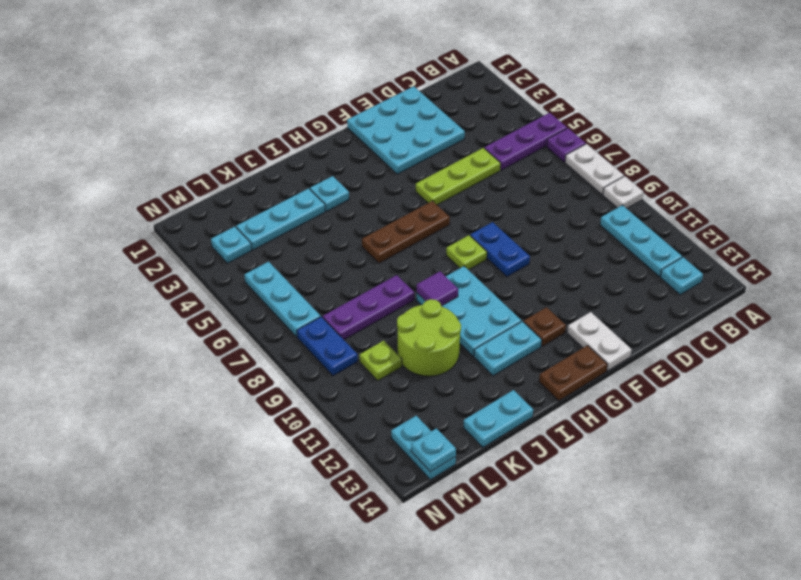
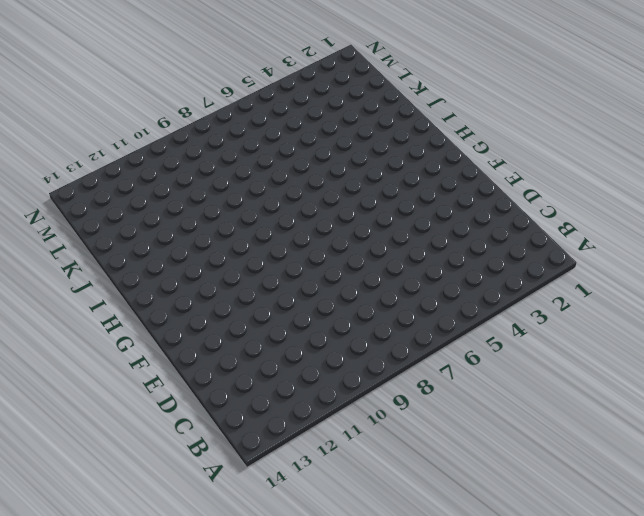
none -> purple plate A5:C5 level 1
none -> purple plate A6 level 1
none -> white plate A7:A8 level 1

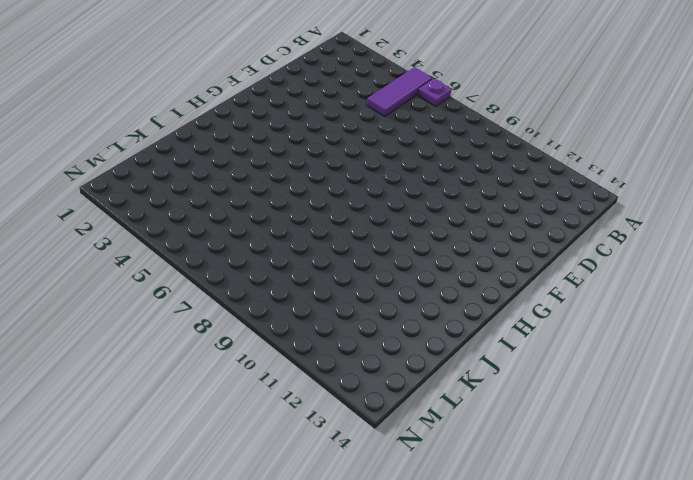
purple tile A5:C5 level 1 -> purple plate A5:C5 level 1
none -> white plate A7:A8 level 1
none -> white plate A9 level 1
none -> cyan plate B10:B12 level 1

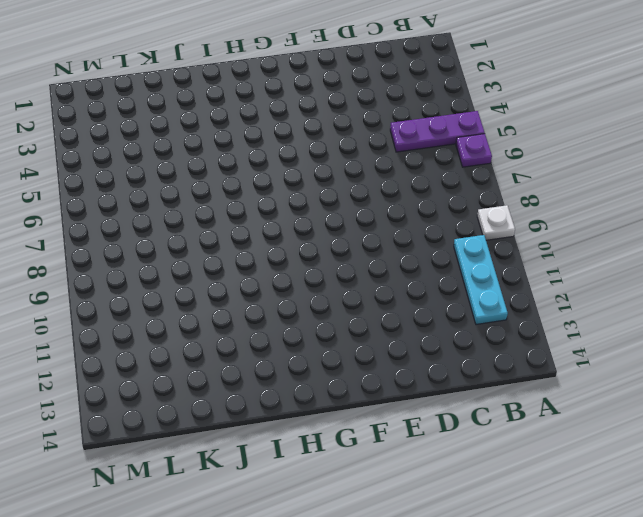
none -> white plate A7:A8 level 1
none -> cyan plate B13 level 1
none -> cyan plate D1:F3 level 1

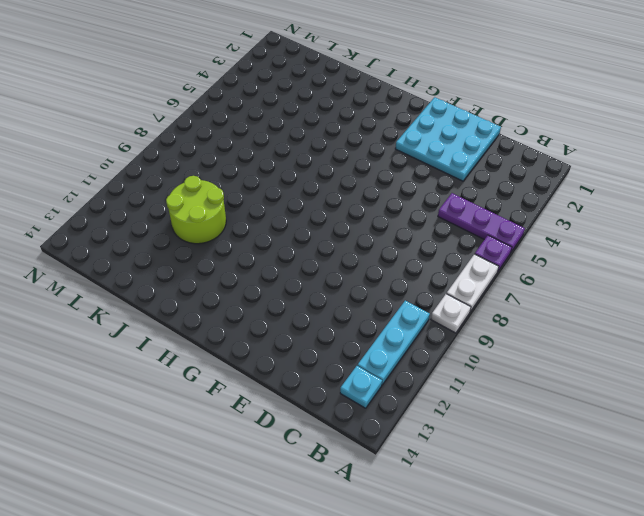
none -> lime plate D5:F5 level 1
none -> blue plate F8:F9 level 1
none -> white plate F13:F14 level 1

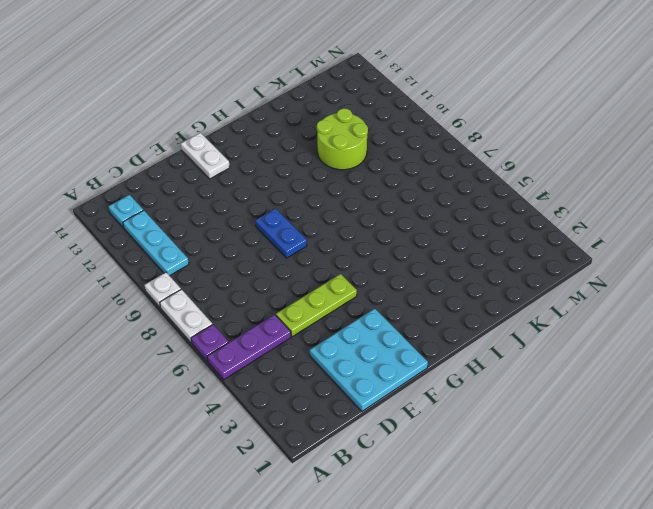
none -> brown plate G6:I6 level 1
none -> lime plate G8 level 1
none -> brown plate G12 level 1

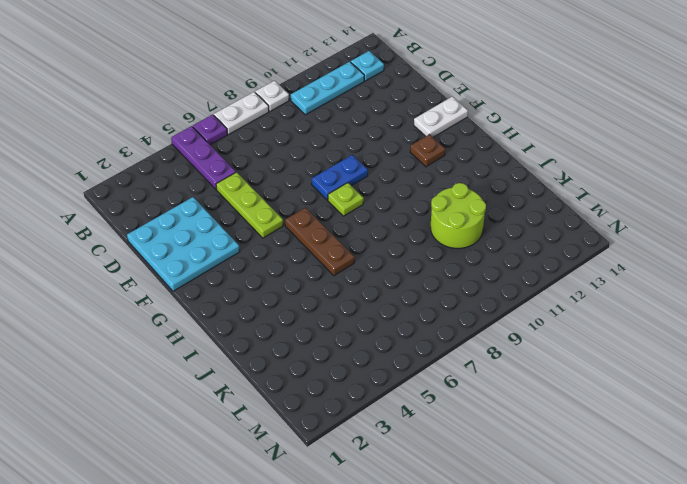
none -> brown plate G14:H14 level 1
none -> cyan plate H9:I11 level 1
none -> cyan plate H12:I12 level 1

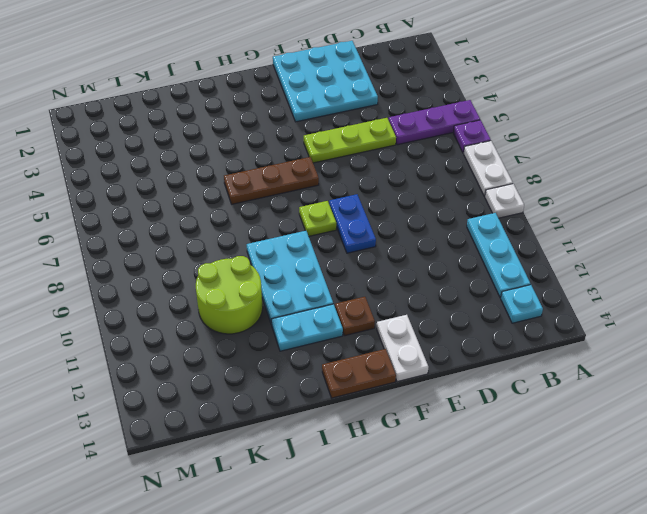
none -> cyan plate I3 level 1
none -> cyan plate J3:L3 level 1
none -> purple plate J8:L8 level 1

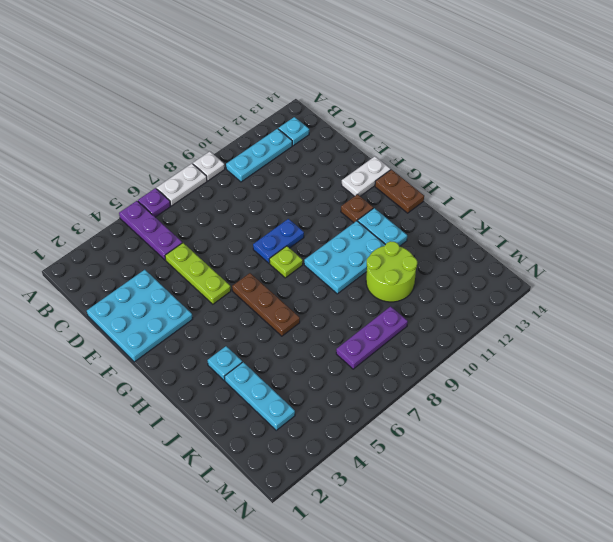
purple plate L7:L9 level 1 -> purple plate J8:L8 level 1
none -> cyan plate J14:K14 level 1
none -> lime plate L10 level 1
none -> cyan plate M3 level 1

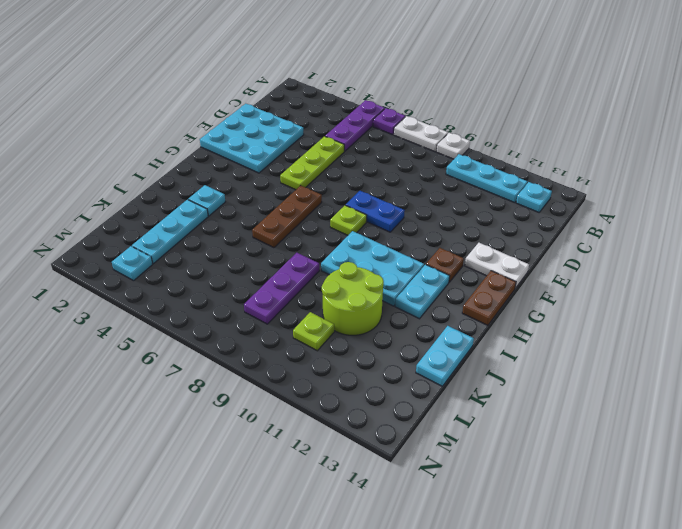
none -> cyan plate M5:M7 level 1
none -> blue plate M8:M9 level 1
none -> cyan plate M13:M14 level 1

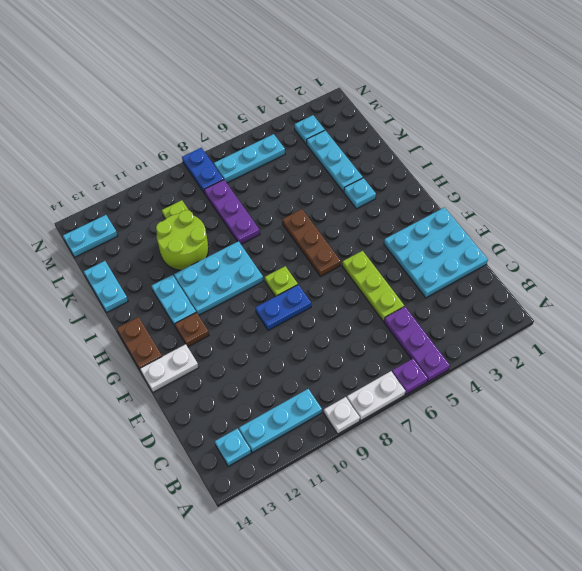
blue plate M8:N8 level 1 -> blue plate M8:M9 level 1
none -> purple tile I9 level 2
none -> cyan plate M14 level 2

